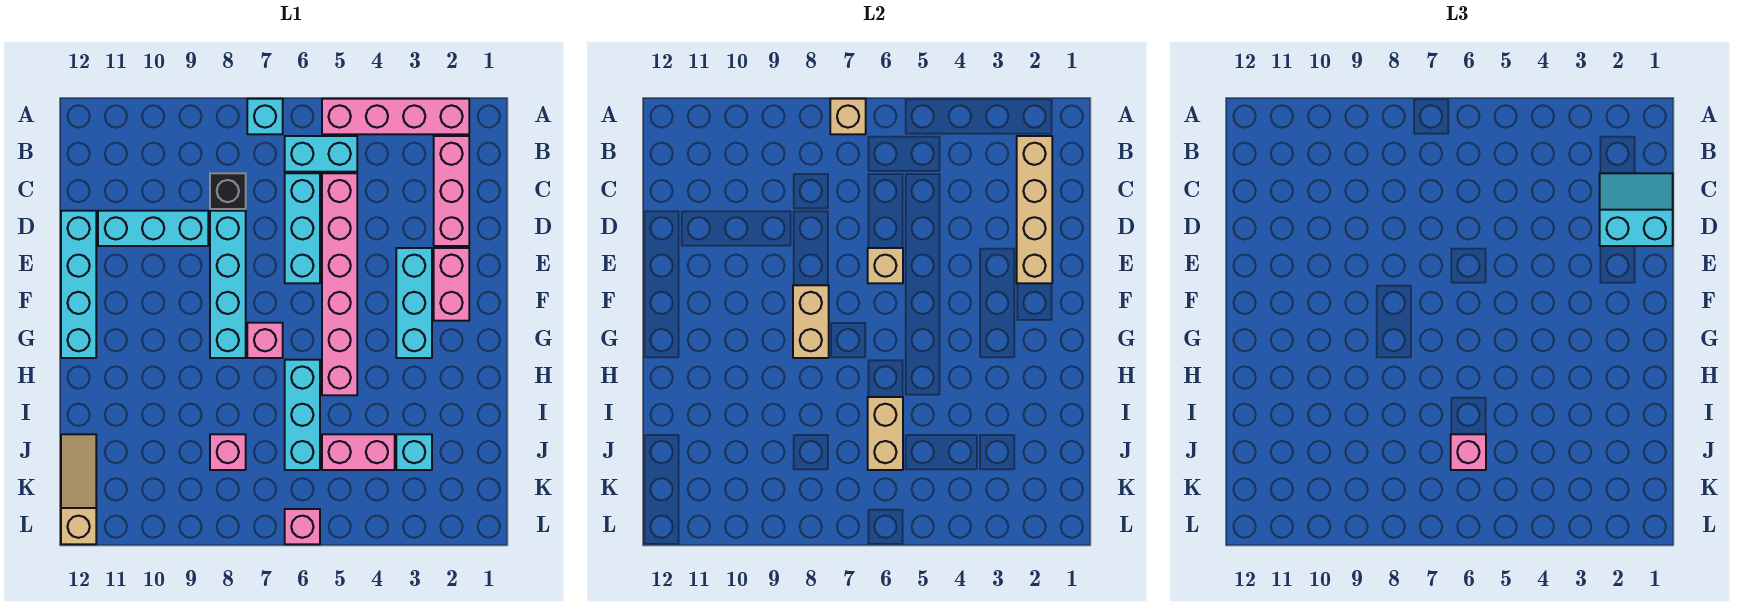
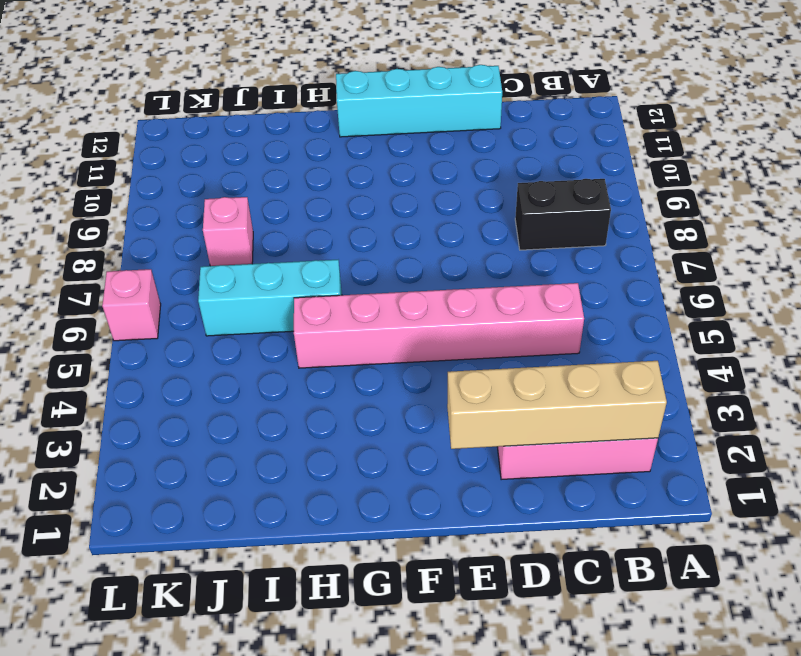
black brick B8:C8 level 1 -> black brick C8 level 1
none -> pink brick A2:A5 level 1
none -> cyan brick A7 level 1
none -> cyan brick B5:B6 level 1

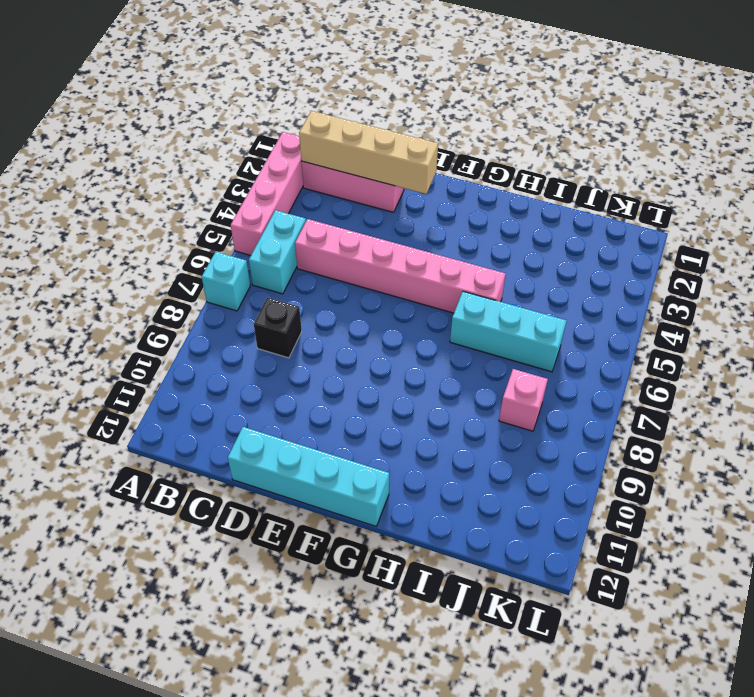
none -> cyan brick C6:E6 level 1
none -> cyan brick D8:G8 level 1
none -> cyan brick D9:D11 level 1

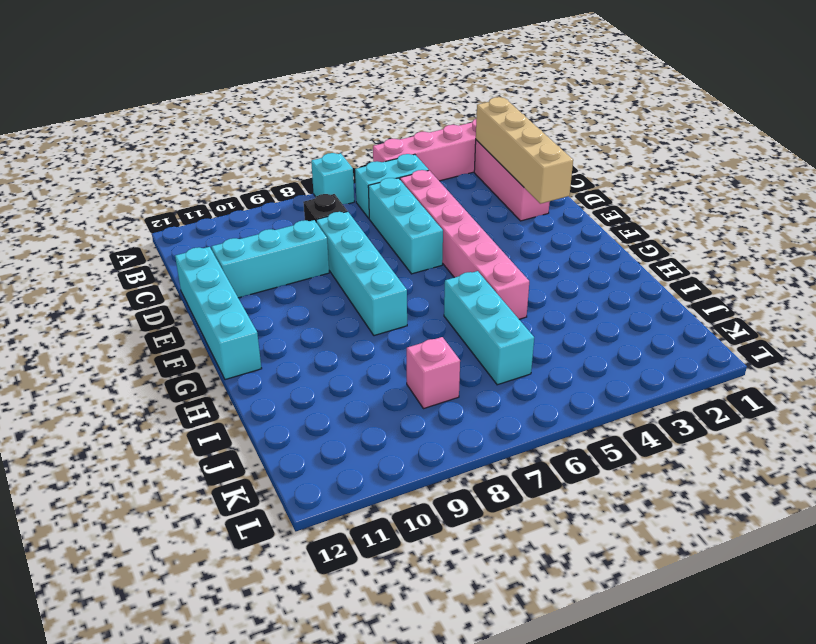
none -> pink brick E2:F2 level 1
none -> cyan brick E3:G3 level 1
none -> pink brick G7 level 1

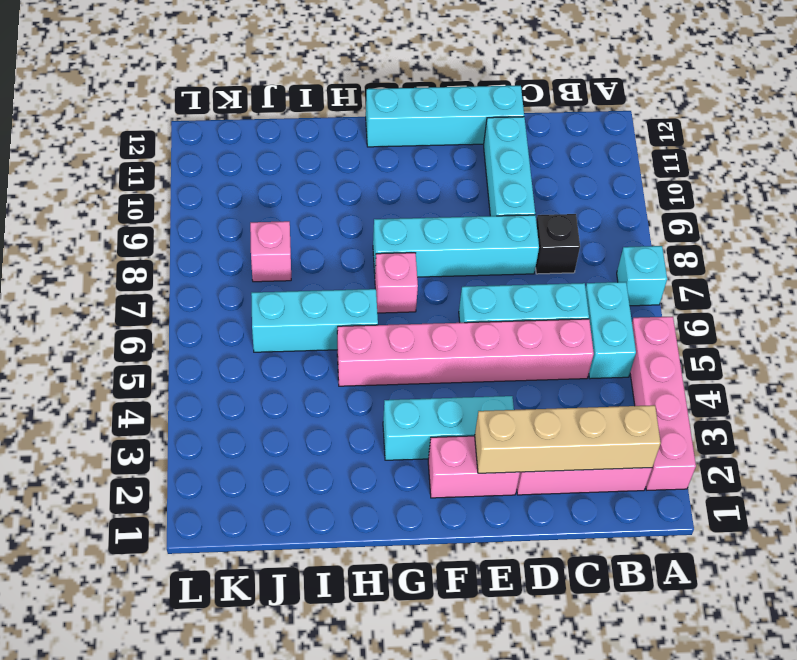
none -> cyan brick J3 level 1
none -> pink brick J4:J5 level 1
none -> tan slope J12:L12 level 1 top L

